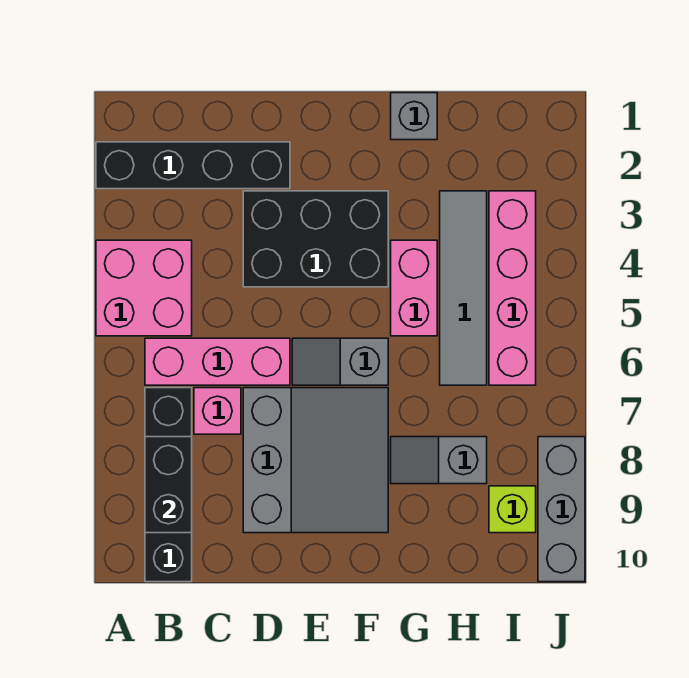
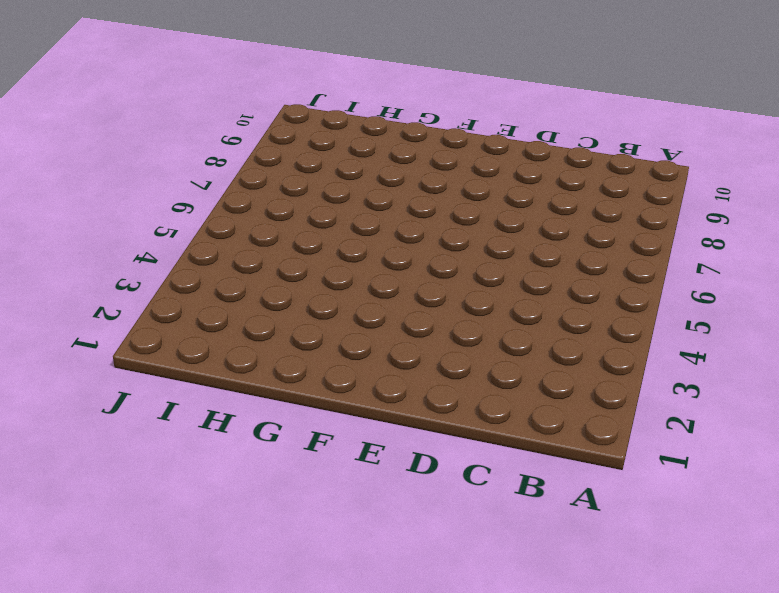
none -> black brick A2:D2 level 1
none -> pink brick A4:B5 level 1
none -> pink brick B6:D6 level 1

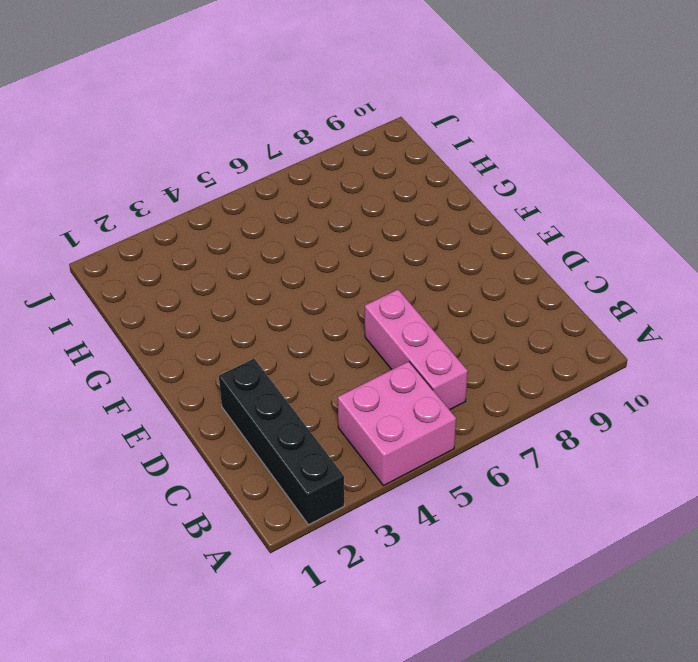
none -> black brick B7:B10 level 1
none -> pink brick C7 level 1
none -> black brick D3:F4 level 1

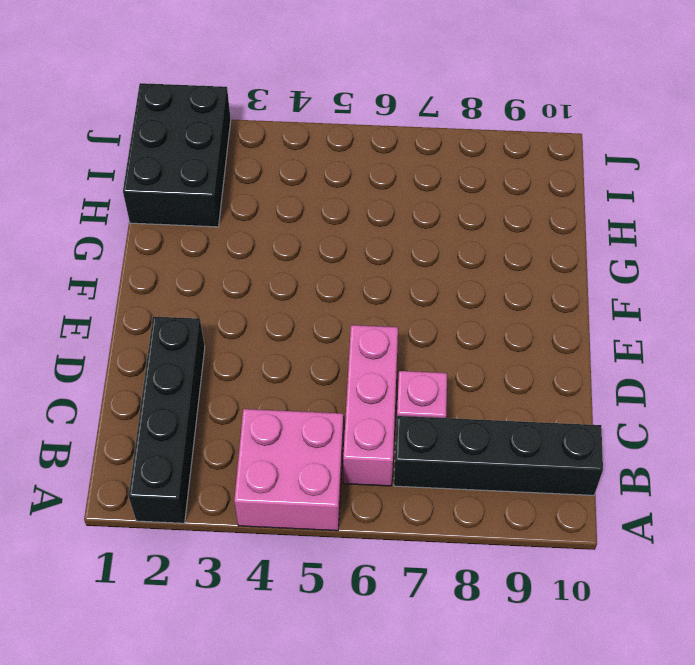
black brick H1:J2 level 1 -> black brick D3:F4 level 1
none -> grey slope D7:F9 level 1 top D
none -> grey slope E6:F6 level 1 top F
none -> grey brick G1 level 1

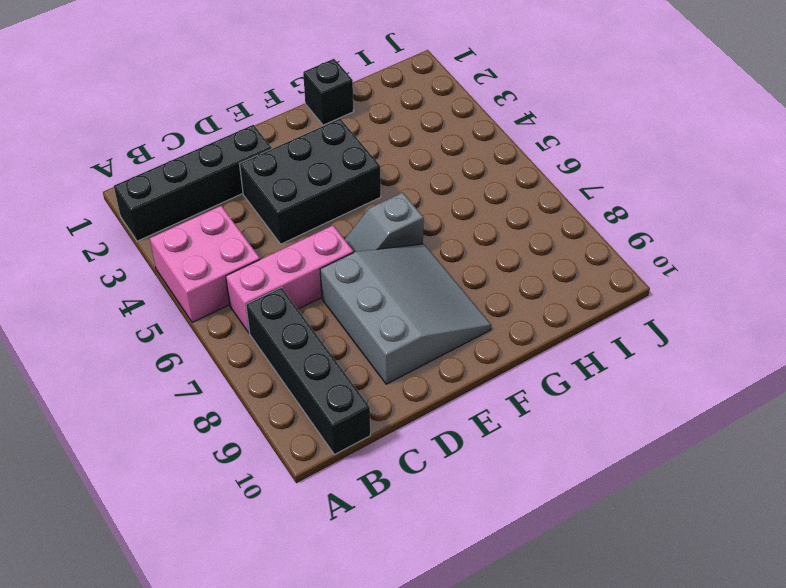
black brick G1 level 1 -> grey brick G1 level 1
none -> pink brick C7 level 1
none -> pink brick G4:G5 level 1
none -> grey slope G8:H8 level 1 top H

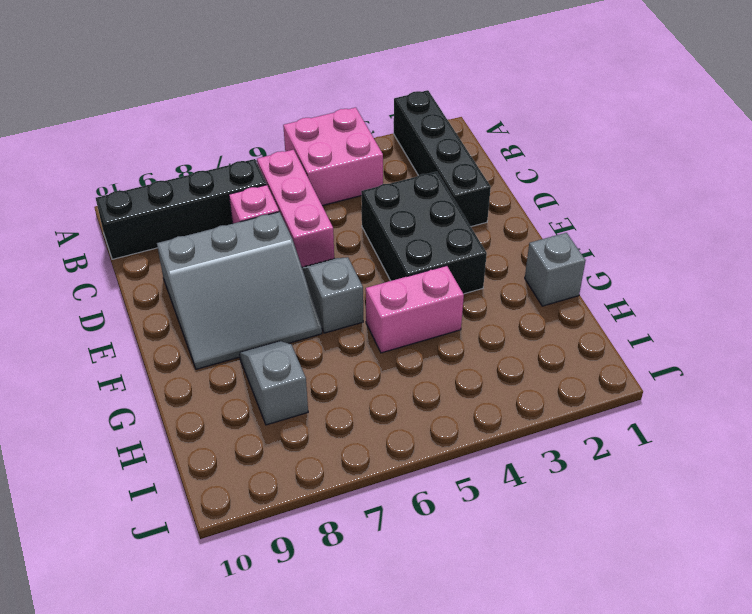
none -> grey tile H3:H6 level 1
none -> pink brick I3:I6 level 1
none -> lime brick I9 level 1

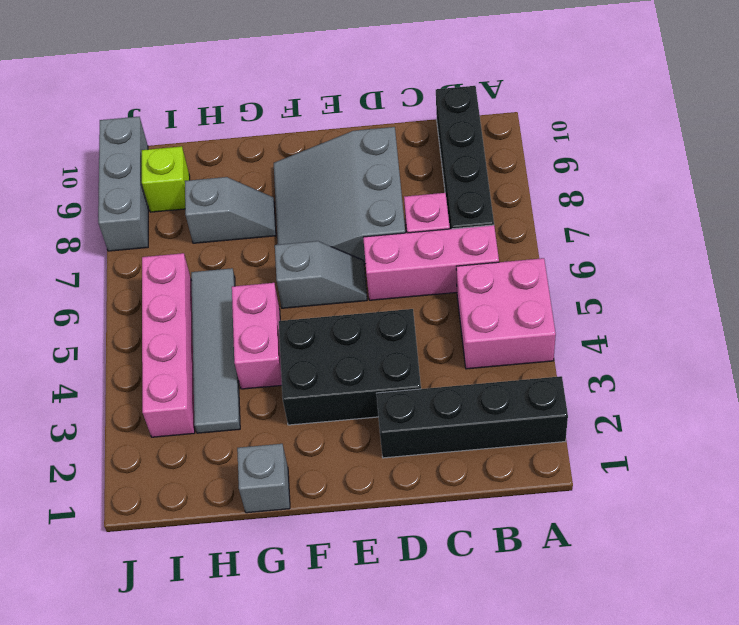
none -> black brick B8:B9 level 2

